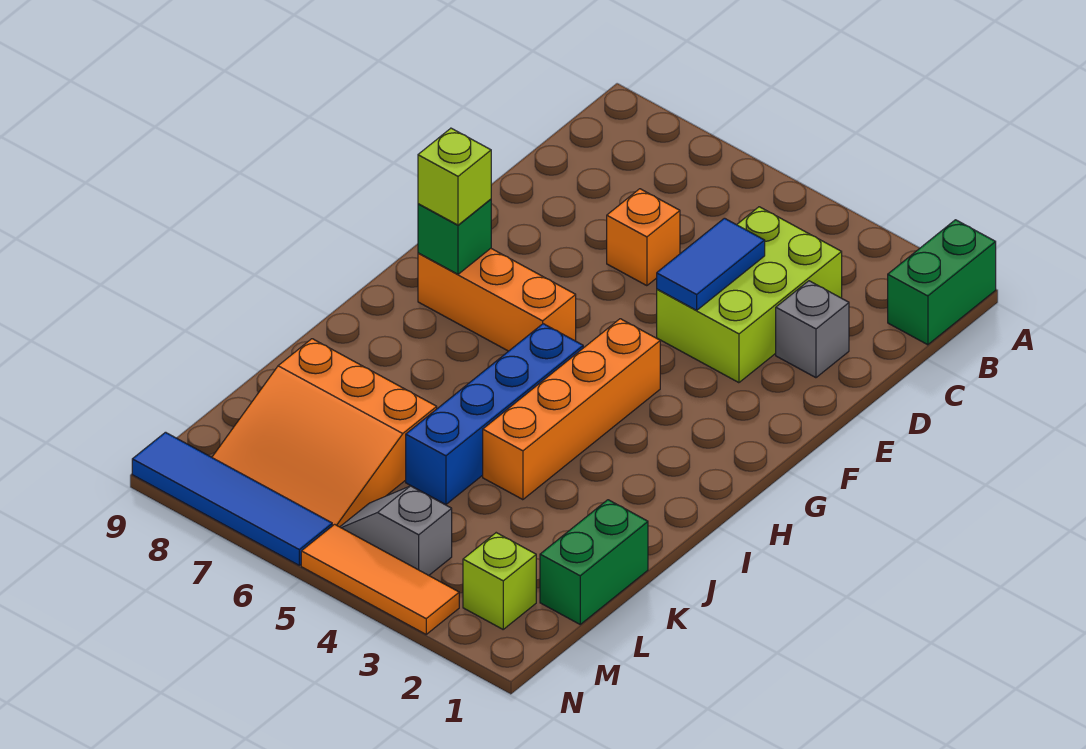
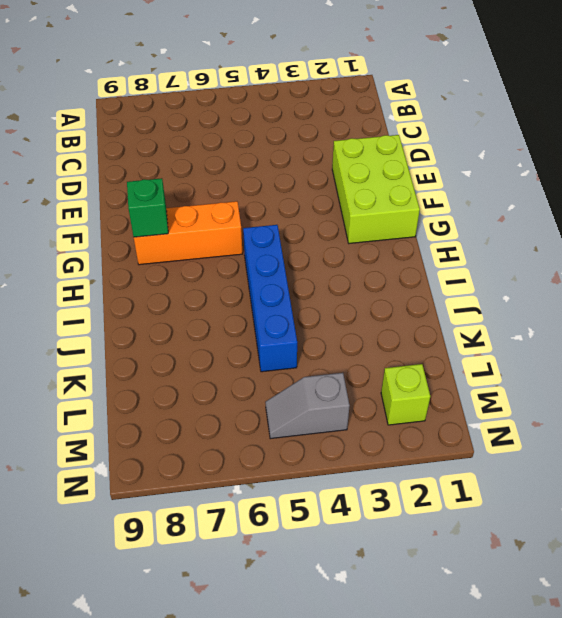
lime brick E1:G2 level 1 -> lime brick C3:E4 level 1
none -> green brick A1:B1 level 1
none -> grey brick D2 level 1
none -> orange brick D6 level 1

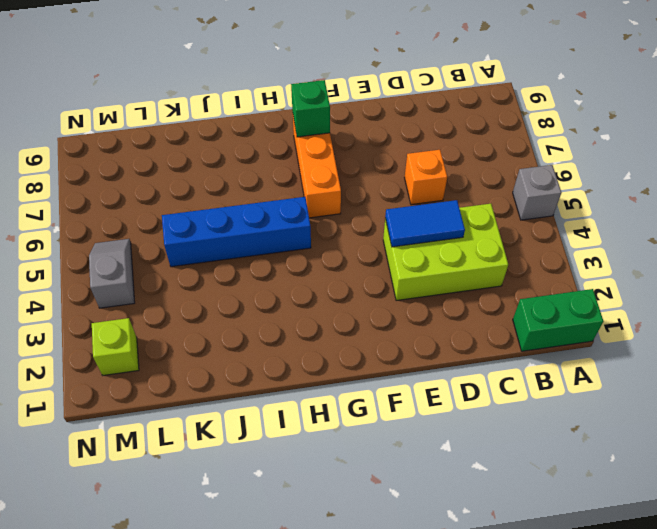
grey brick A5 level 1 -> grey brick D2 level 1
none -> orange brick G4:J4 level 1
none -> green brick K1:L1 level 1
none -> orange slope K6:M8 level 1 top K

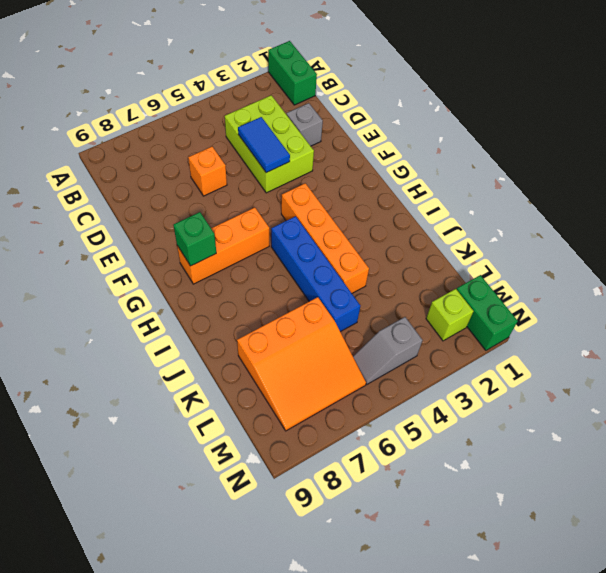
green brick M1:N1 level 1 -> green brick K1:L1 level 1
none -> orange tile N3:N5 level 1
none -> blue tile N6:N9 level 1
none -> lime brick G8 level 3

